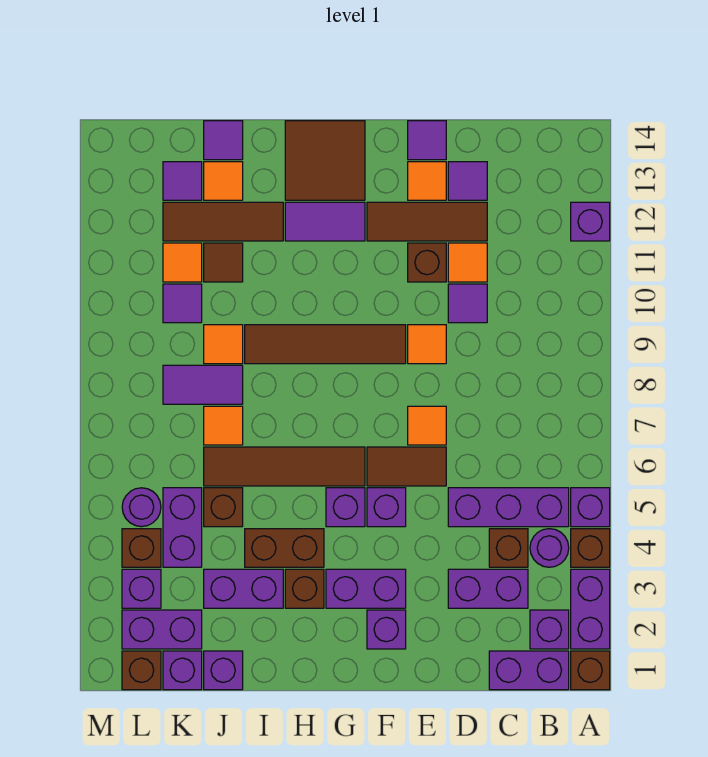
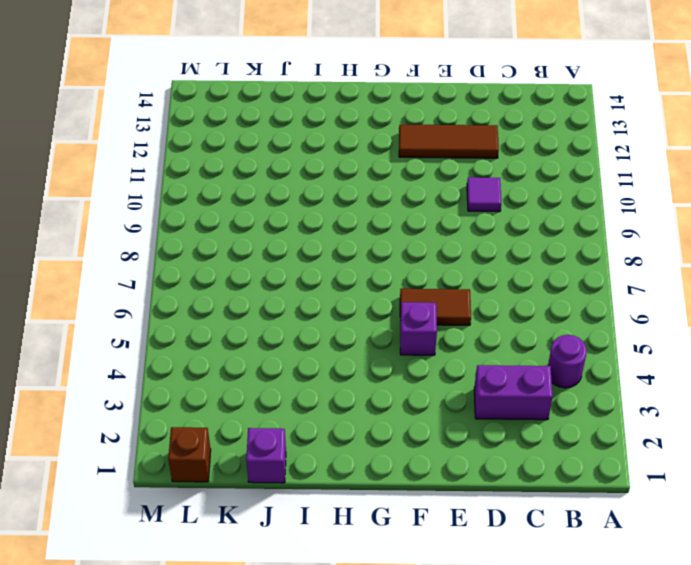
none -> brown brick A1 level 1
none -> purple brick A2:A3 level 1
none -> brown brick A4 level 1
none -> purple brick A5 level 1

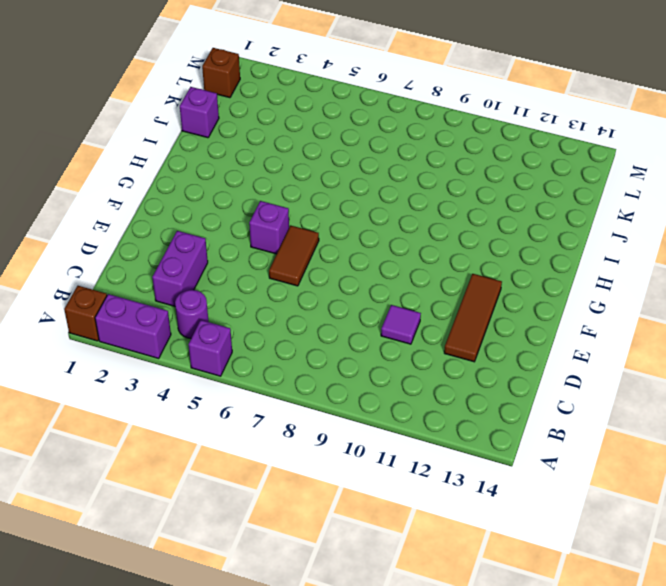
none -> brown brick A4 level 1
none -> purple brick A12 level 1
none -> purple brick B1:C1 level 1
none -> purple brick B2 level 1

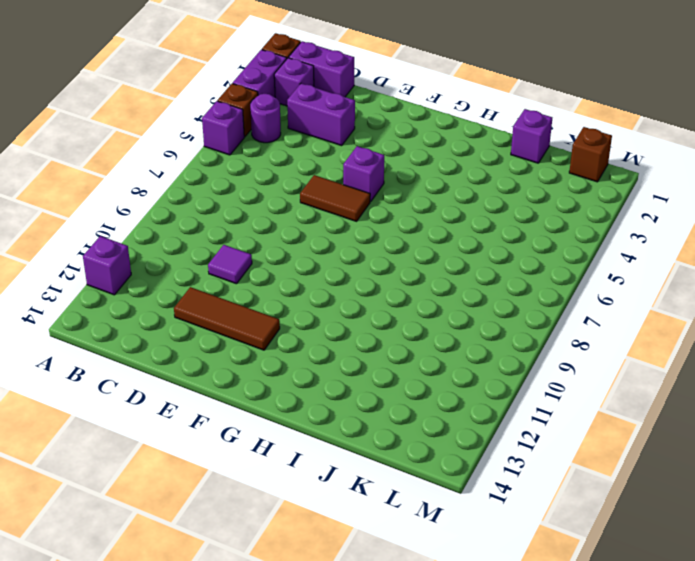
none -> purple brick B5:D5 level 1
none -> brown brick C4 level 1
none -> orange tile D11 level 1
none -> purple tile D13 level 1

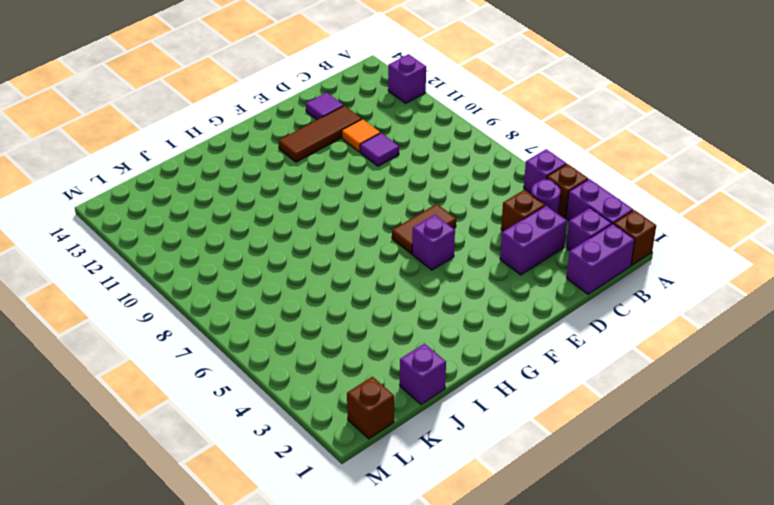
none -> purple brick B5:D5 level 1
none -> orange tile E7 level 1
none -> orange tile E9 level 1
none -> brown brick E11 level 1

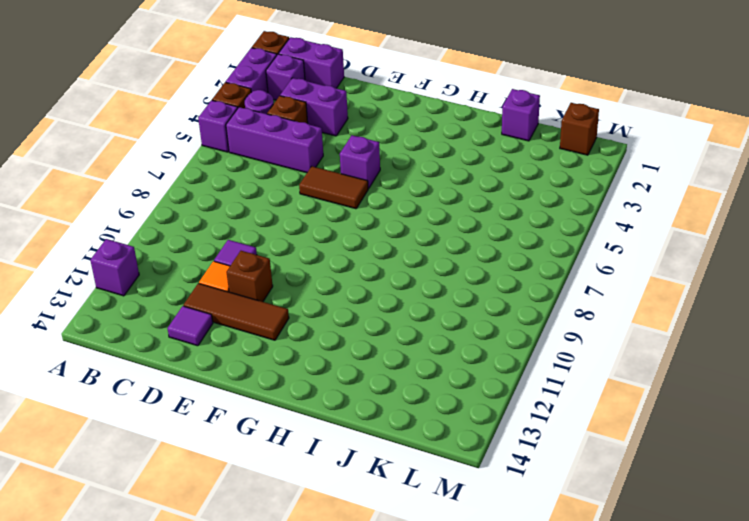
none -> orange tile E7 level 1
none -> orange tile E9 level 1
none -> orange tile E13 level 1
none -> purple tile E14 level 1

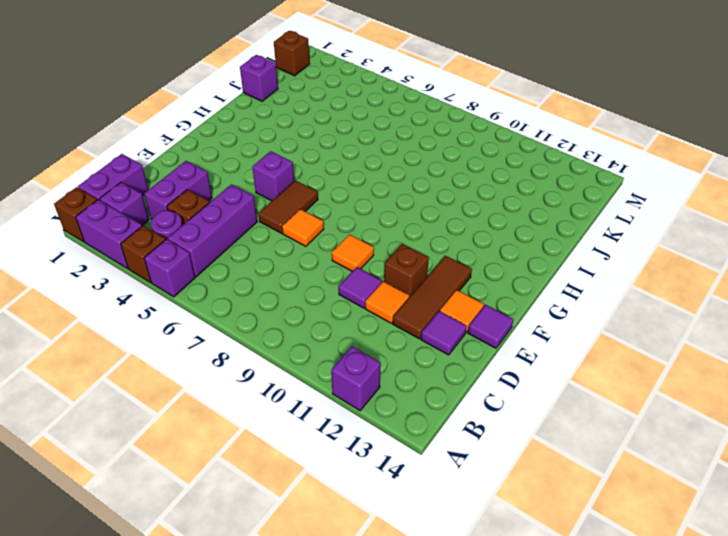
none -> purple brick F2 level 1
none -> purple brick F3:G3 level 1
none -> brown tile F9:I9 level 1
none -> purple brick G5 level 1

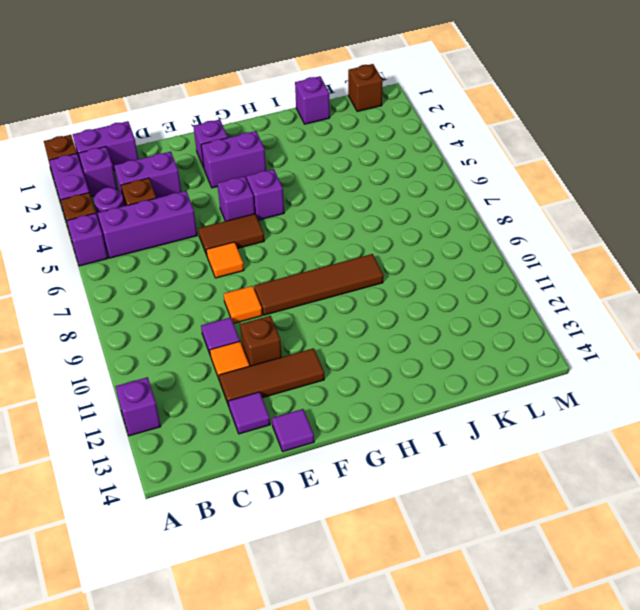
none -> orange tile E13 level 1
none -> brown tile G6:J6 level 1
none -> purple tile G12:H12 level 1
none -> brown tile G13:H14 level 1

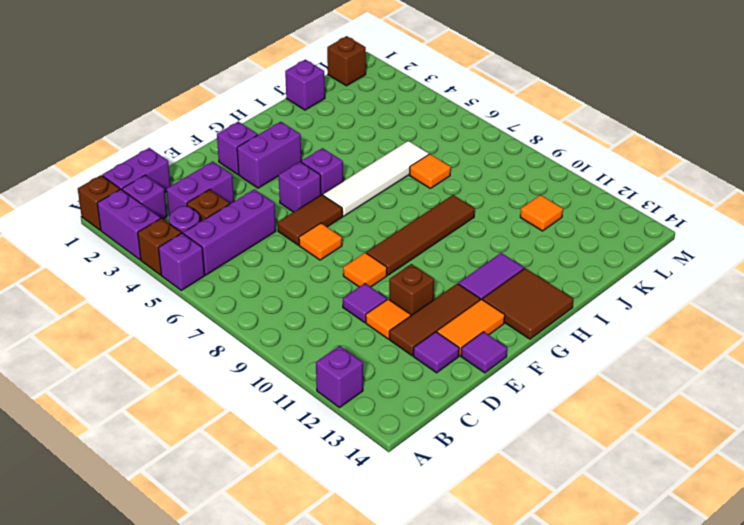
orange tile E13:F13 level 1 -> orange tile E13 level 1
white tile G6:J6 level 1 -> brown tile G6:J6 level 1
none -> brown brick H3 level 1
none -> brown brick H4:I4 level 1
none -> purple brick I3:J3 level 1
none -> brown tile I12:K12 level 1

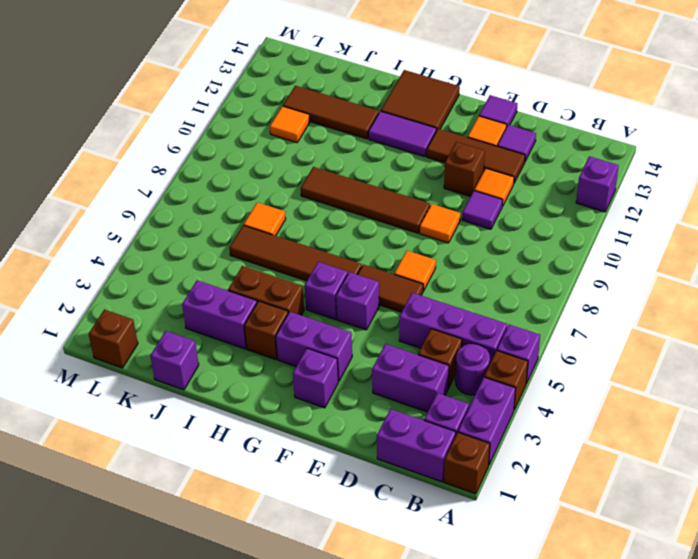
none -> brown brick J5 level 1
none -> purple tile J8:K8 level 1
none -> orange tile J9 level 1
none -> brown tile J11 level 1

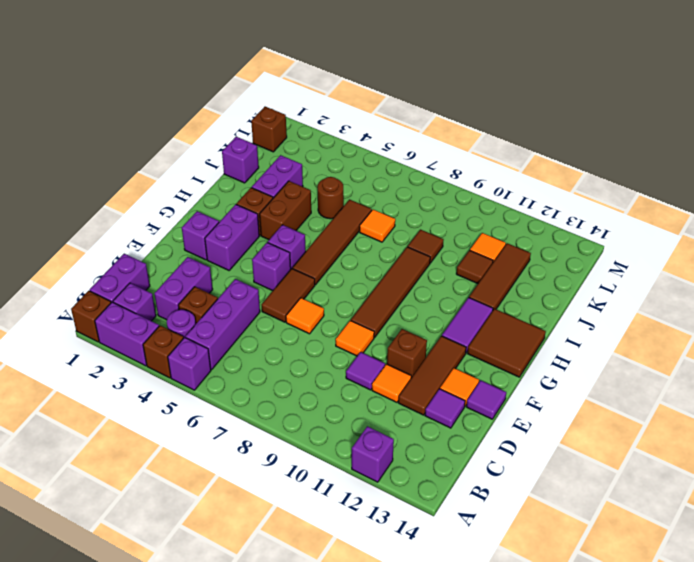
brown round brick J5 level 1 -> brown brick J5 level 1
brown tile J9 level 1 -> orange tile J9 level 1
none -> purple tile J8:K8 level 1
none -> orange tile J13 level 1
none -> purple tile J14 level 1
none -> purple brick K1 level 1

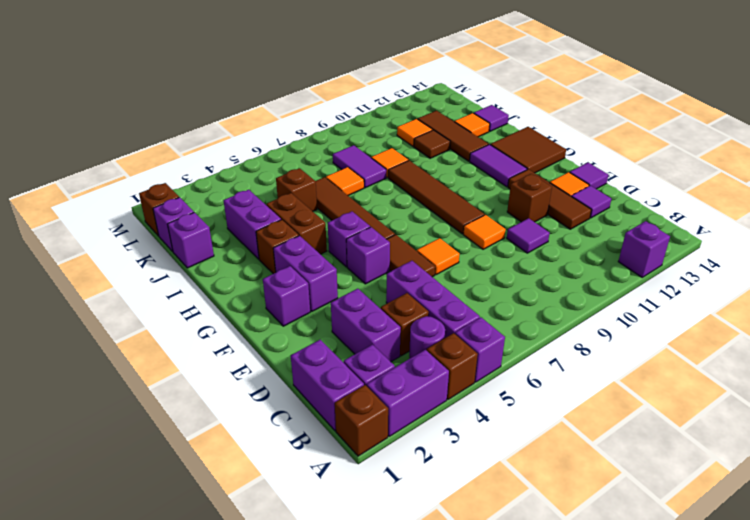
none -> orange tile D11 level 1
none -> purple brick K2:L2 level 1
none -> purple brick K4:K5 level 1
none -> purple tile K10 level 1

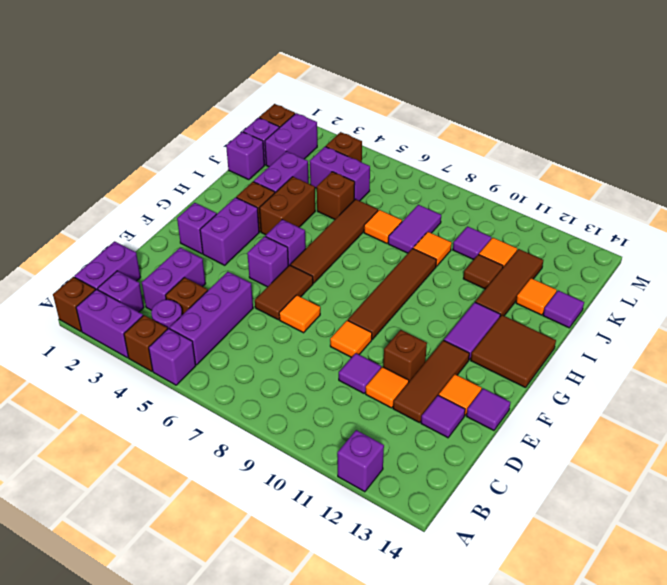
none -> purple tile K13 level 1
none -> purple brick L3 level 1
none -> purple round brick L5 level 1

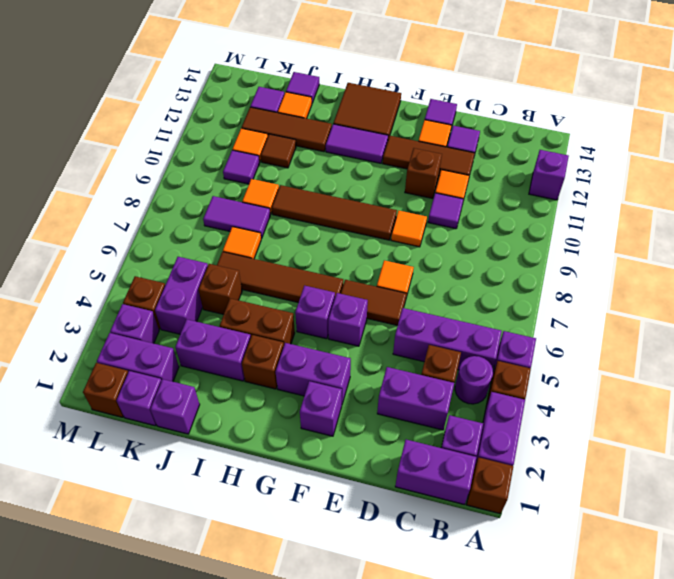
none -> purple round brick L5 level 1

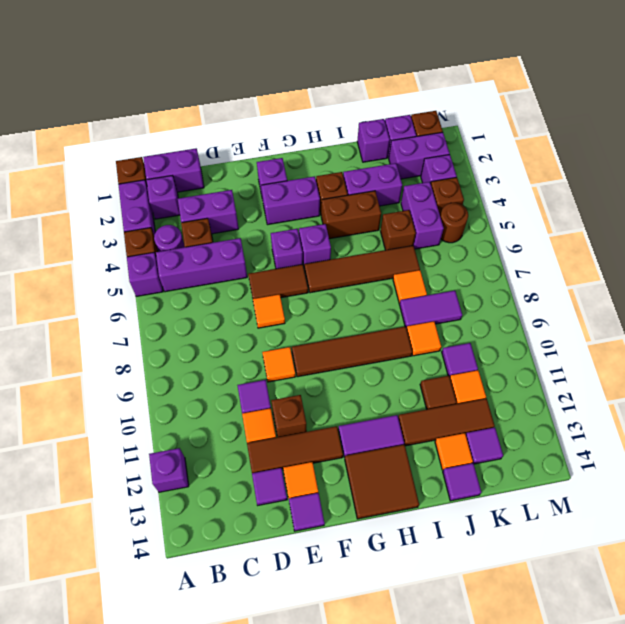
brown round brick L5 level 1 -> purple round brick L5 level 1

